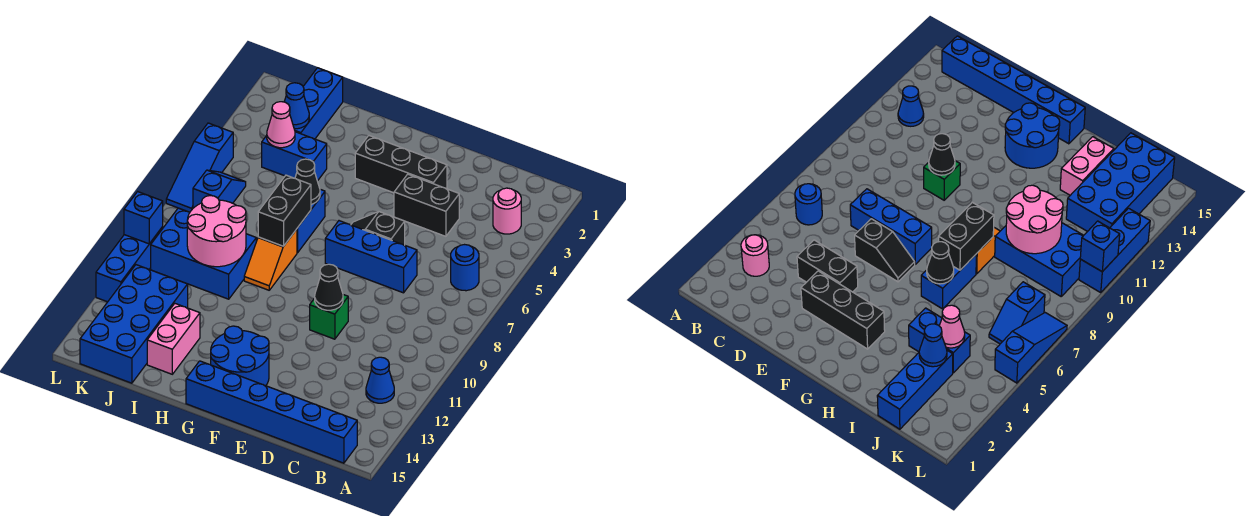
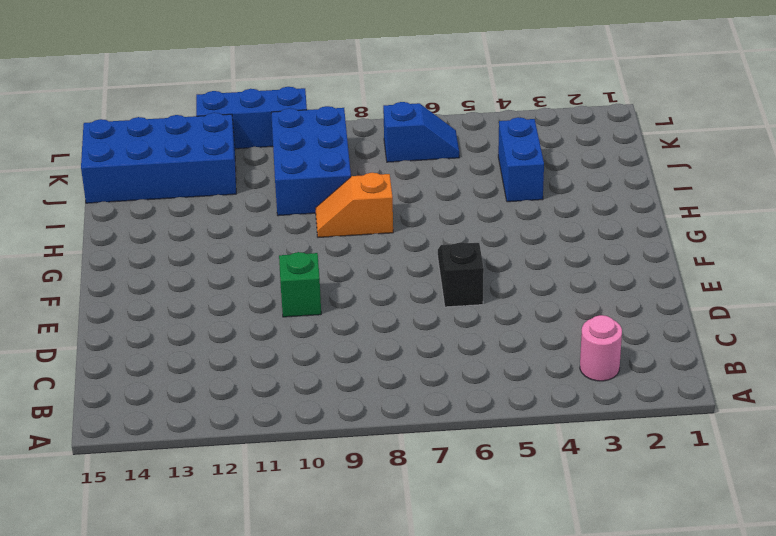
none -> blue round brick B6 level 1
none -> blue cone B12 level 1
none -> blue brick B15:G15 level 1

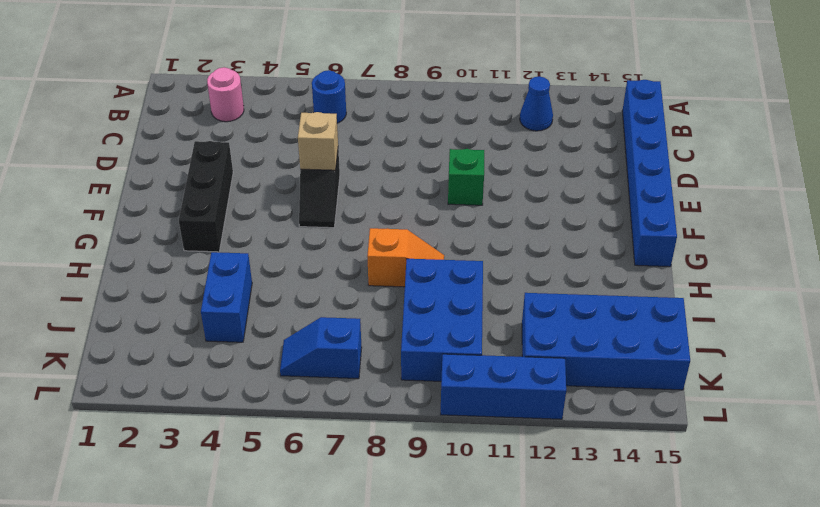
tan brick E6 level 2 -> none
none -> black brick D4:E4 level 1
none -> blue brick D7:F7 level 1
none -> blue round brick F13:G14 level 1

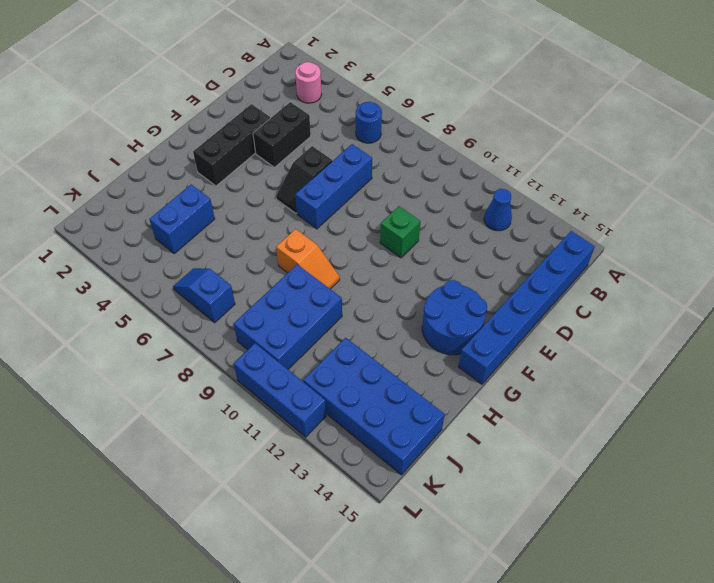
none -> blue brick H6:H7 level 1
none -> pink brick I13:I14 level 1
none -> blue brick J1:J3 level 1

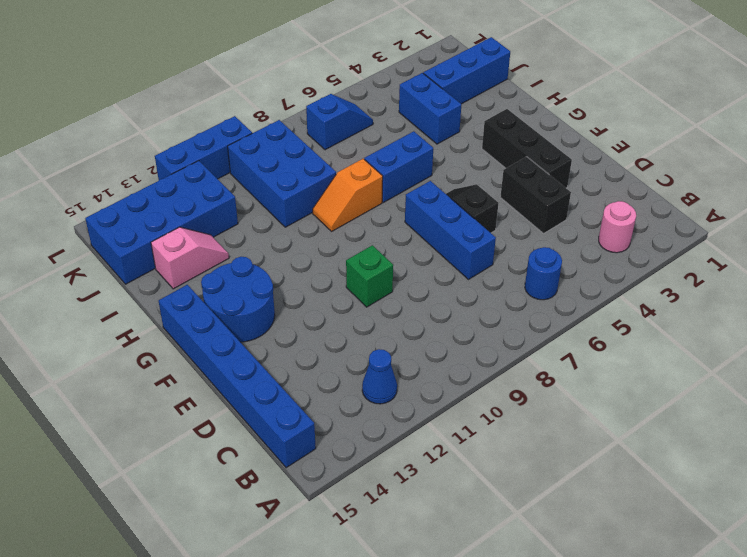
pink slope I13:I14 level 1 top 14 -> pink brick I13:I14 level 1
none -> blue slope L5:L7 level 1 top 5
none -> black cone E10 level 2
none -> black cone H6 level 2

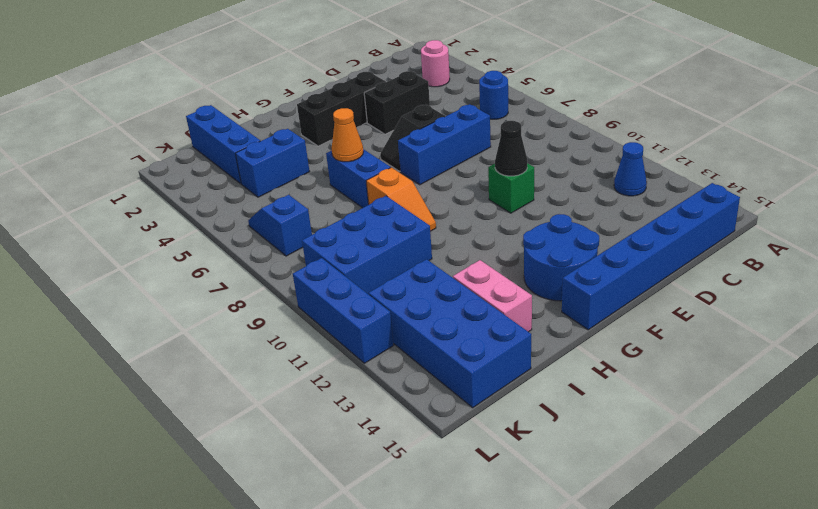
orange cone H6 level 2 -> black cone H6 level 2
none -> blue slope L5:L7 level 1 top 5
none -> black brick H7:H8 level 2
none -> pink round brick I9:J10 level 2

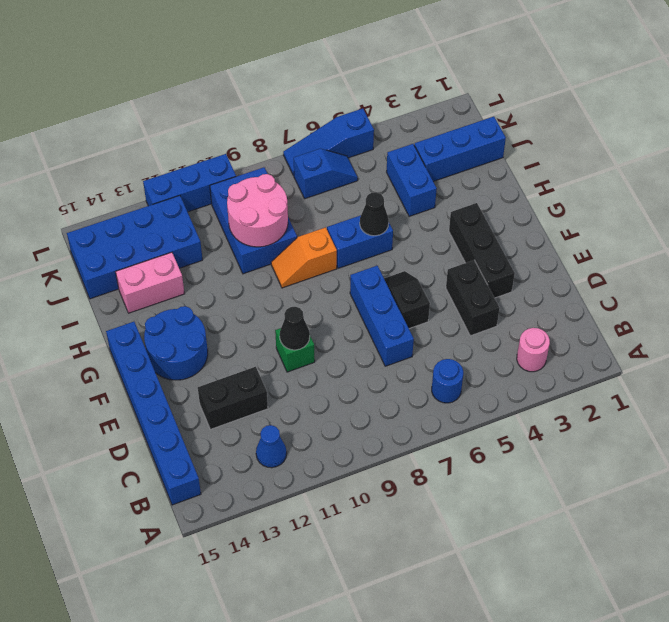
black brick D12:D13 level 1 -> black brick H7:H8 level 2
none -> blue cone J3 level 2
none -> pink cone J4 level 2
none -> blue brick L10 level 2

